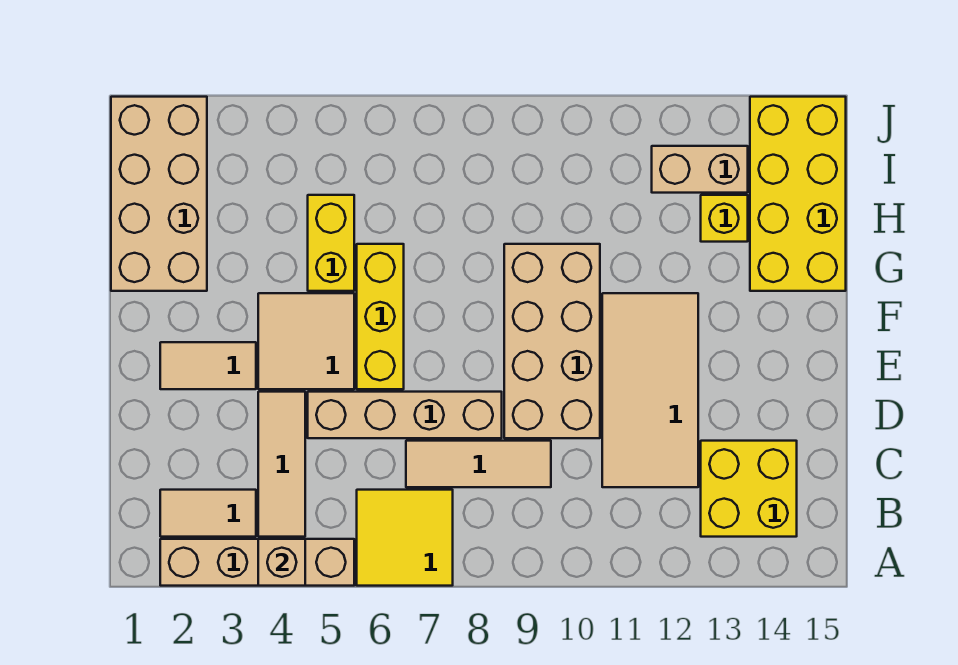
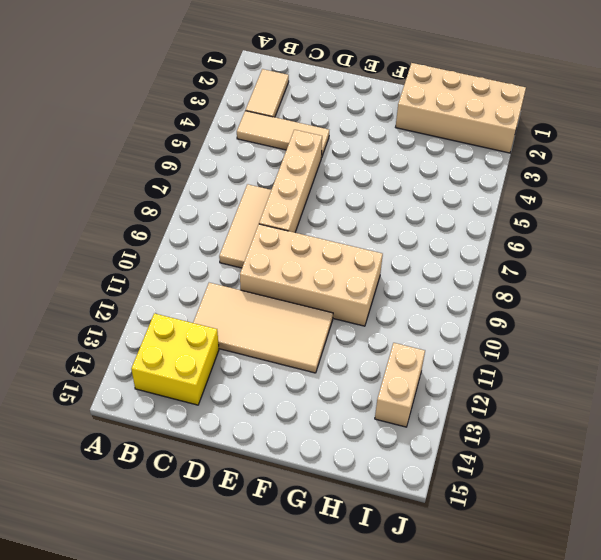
none -> tan brick A2:A5 level 1
none -> yellow tile A6:B7 level 1
none -> tan tile E2:E3 level 1

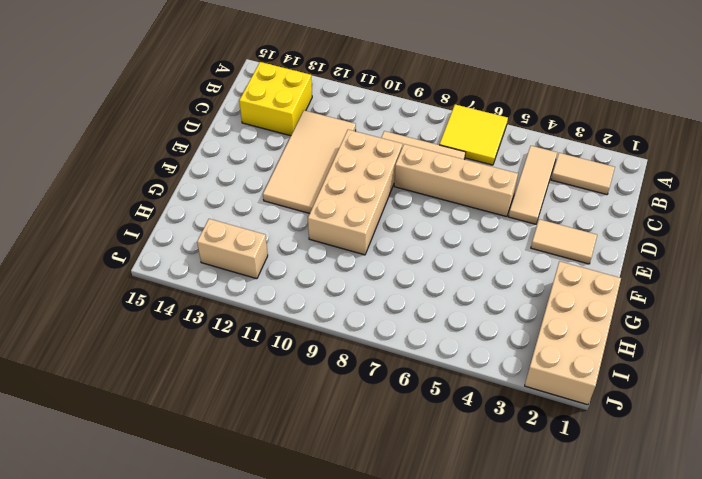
none -> tan brick A2:A5 level 1
none -> tan tile E4:F5 level 1
none -> yellow brick E6:G6 level 1

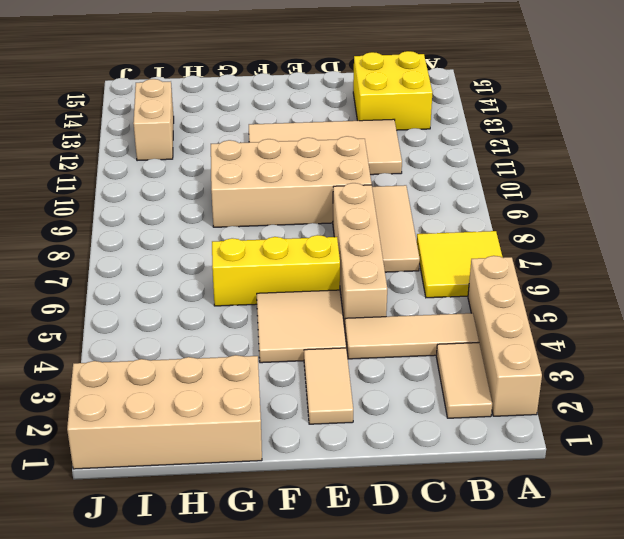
none -> yellow brick G5:H5 level 1
none -> yellow brick G14:J15 level 1
none -> yellow brick H13 level 1

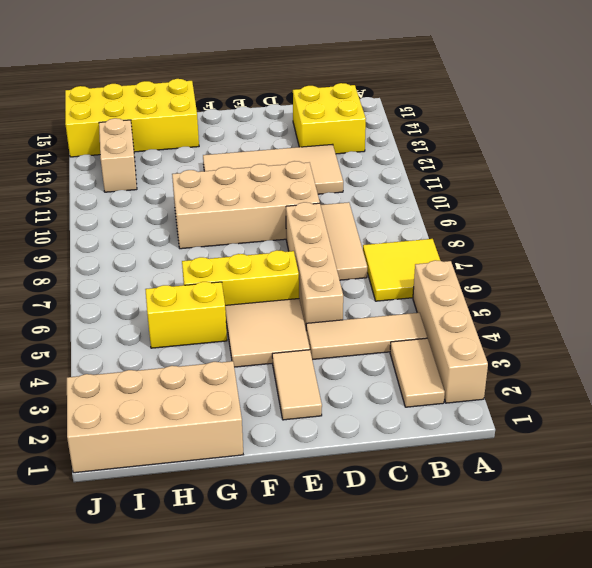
none -> yellow brick H13 level 1
none -> tan brick A4 level 2

